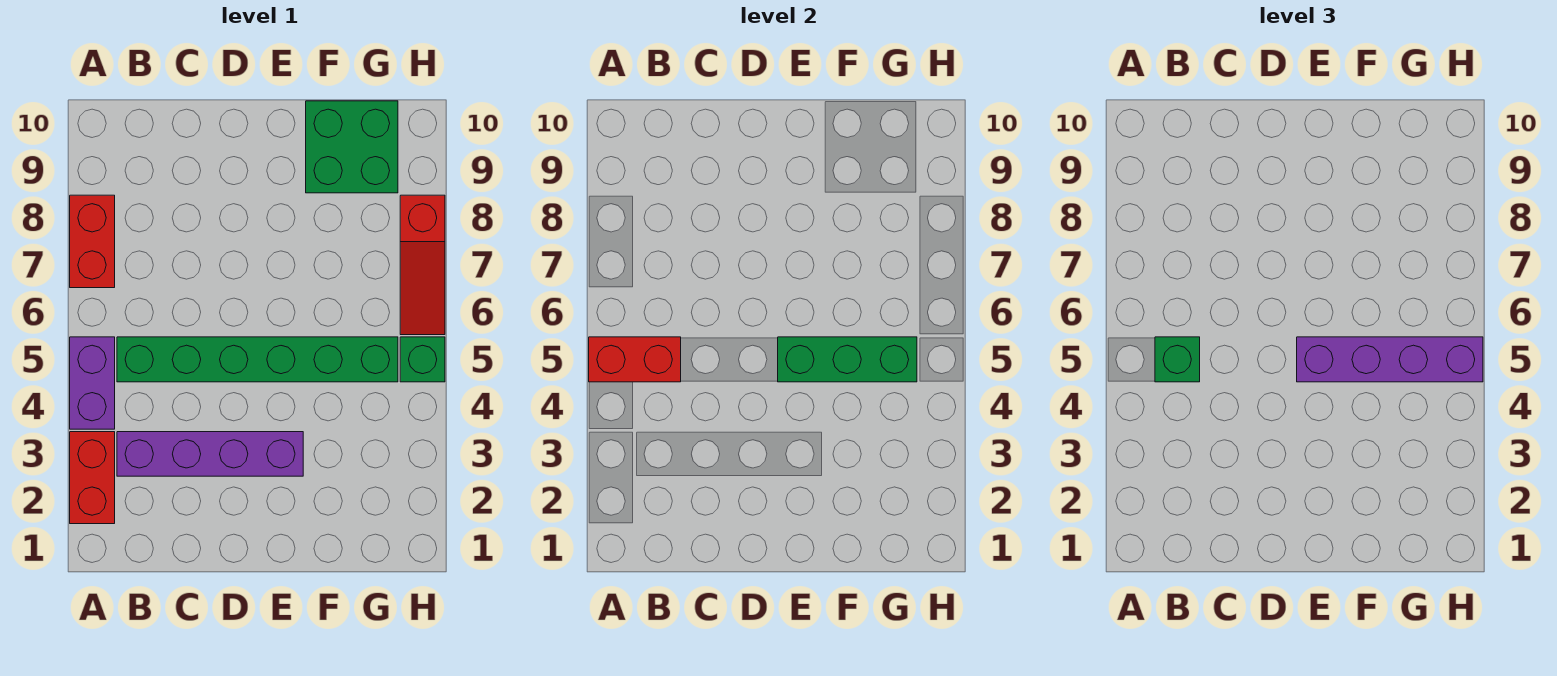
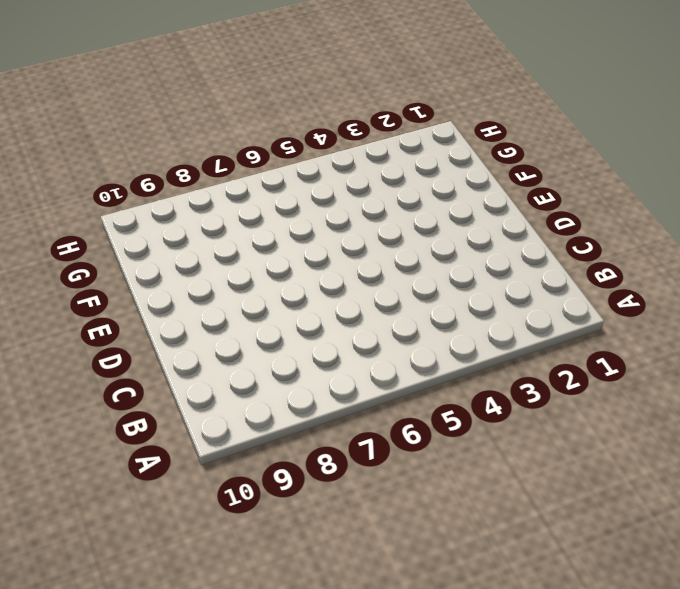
none -> red brick A2:A3 level 1
none -> purple brick A4:A5 level 1
none -> red brick A7:A8 level 1

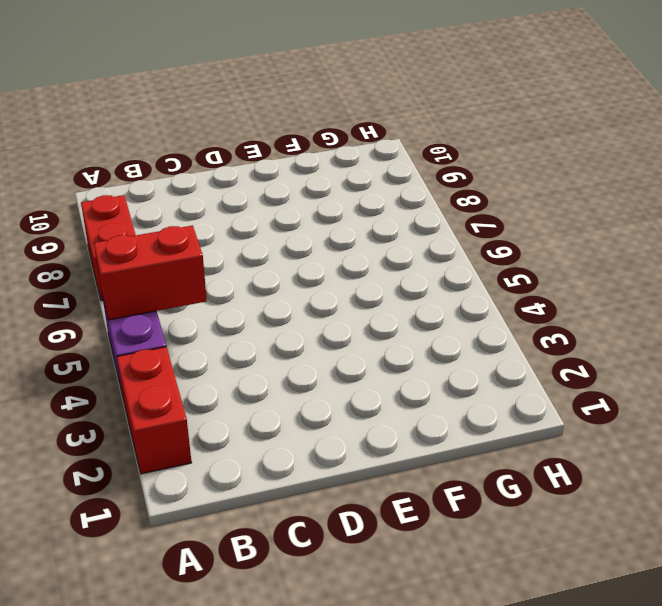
none -> purple brick B3:E3 level 1
none -> green brick B5:G5 level 1
none -> green brick F9:G10 level 1

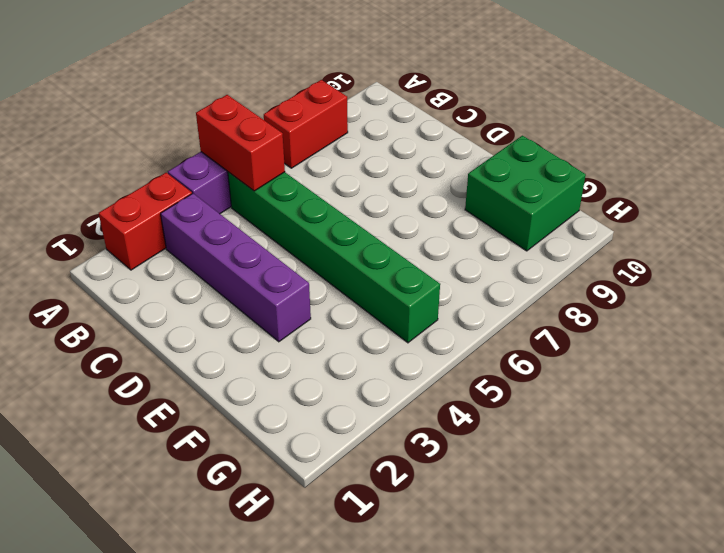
none -> green brick H5 level 1
none -> red slope H6:H8 level 1 top 8
none -> green brick E5:G5 level 2

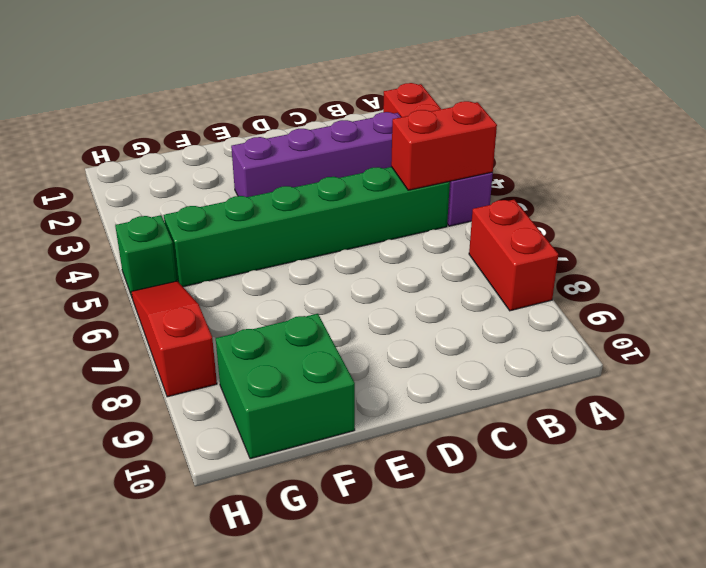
none -> green brick E5:G5 level 2
none -> green brick B5 level 3
none -> purple brick E5:H5 level 3

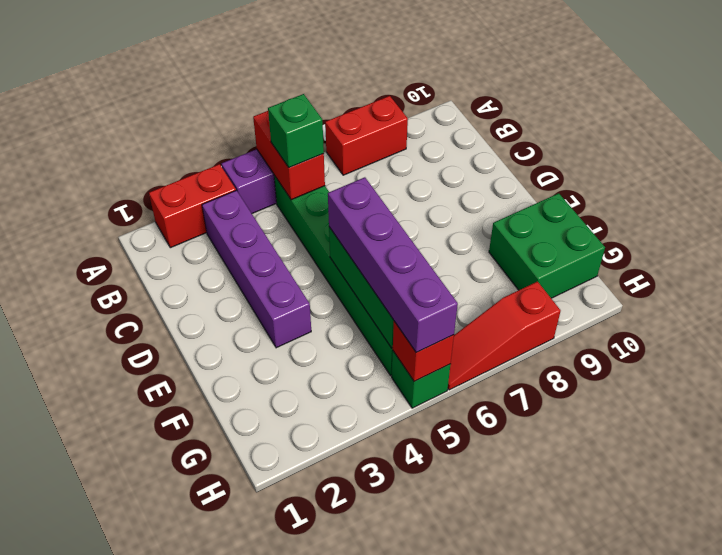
red brick H5 level 2 -> none

